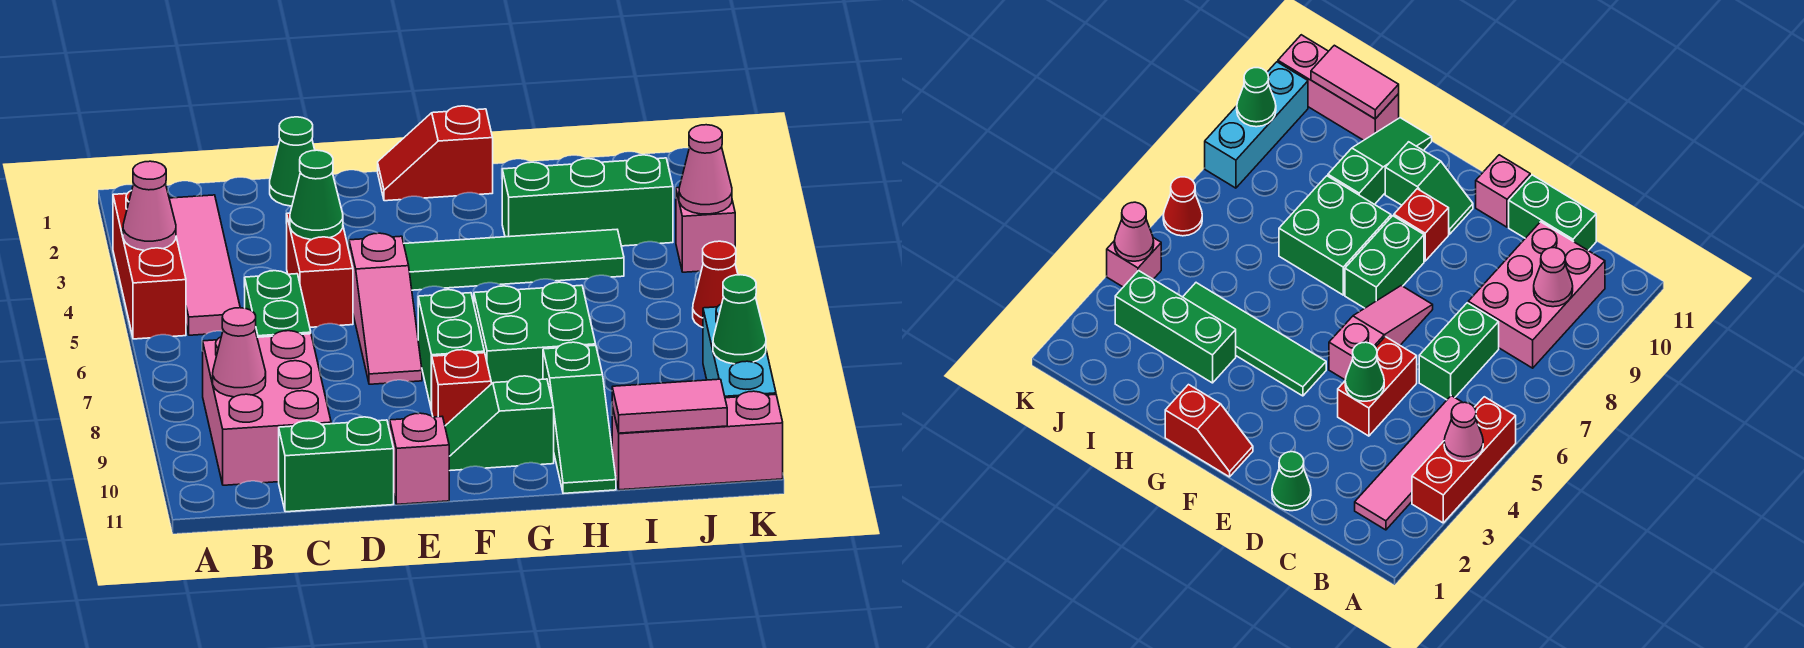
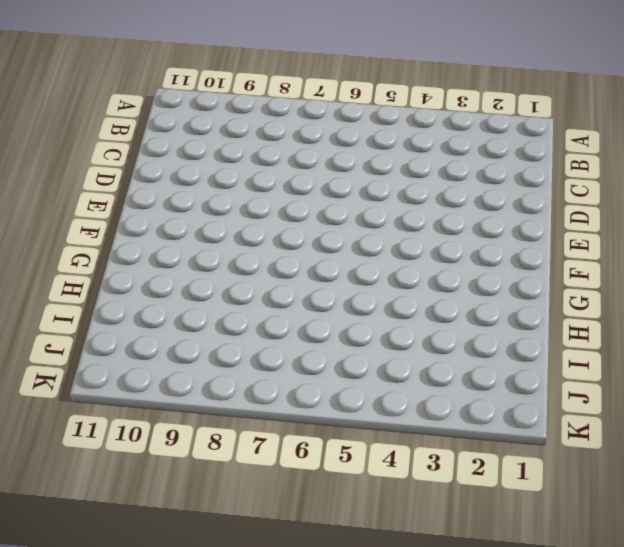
none -> red brick A3:A5 level 1
none -> pink tile B2:B5 level 1
none -> pink brick B8:C10 level 1

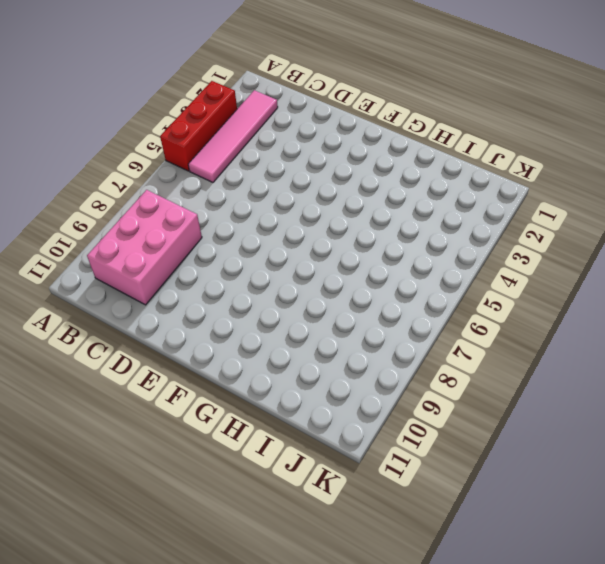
none -> green brick C6:C7 level 1
none -> green brick C11:D11 level 1
none -> green cone D1 level 1

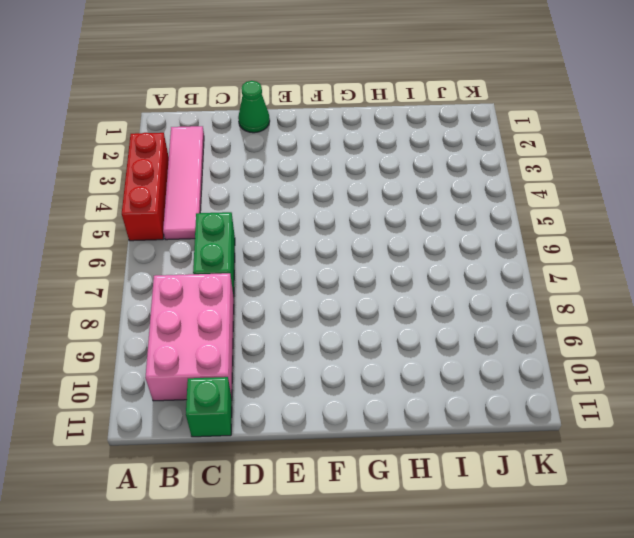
green brick C11 level 1 -> green brick C11:D11 level 1
none -> red brick D4:D5 level 1
none -> pink slope E5:E7 level 1 top 5
none -> pink brick E11 level 1

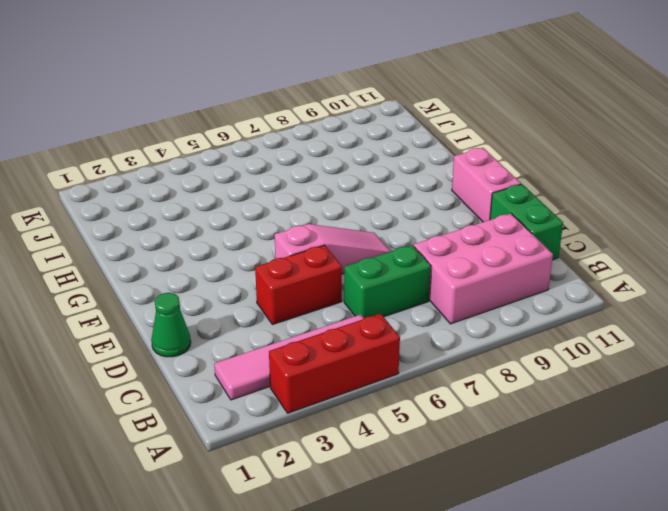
pink brick E11:F11 level 1 -> pink brick E11 level 1
none -> red slope F1:G1 level 1 top G
none -> green tile F4:I4 level 1
none -> green brick F7:F8 level 1

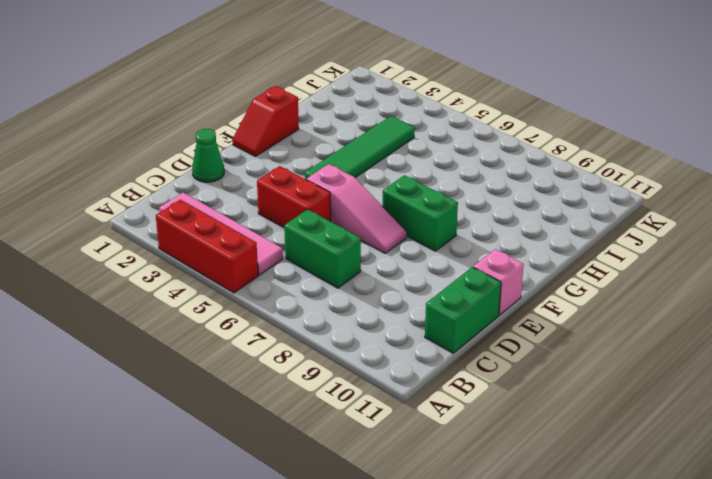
none -> pink brick B8:C10 level 1
none -> red brick F9 level 1
none -> green slope F10:G10 level 1 top G

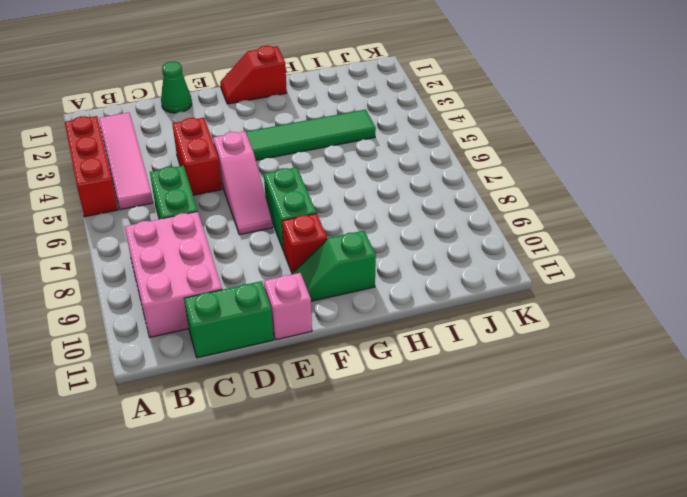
none -> green brick G7:H8 level 1
none -> green brick H3:J3 level 1
none -> green slope H9:H11 level 1 top 9

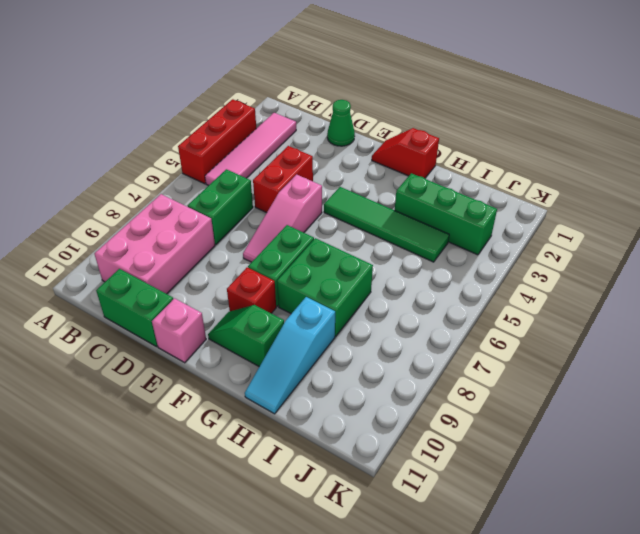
cyan slope H9:H11 level 1 top 9 -> green slope H9:H11 level 1 top 9
none -> pink brick I11:K11 level 1
none -> pink brick K4 level 1
none -> red cone K6 level 1

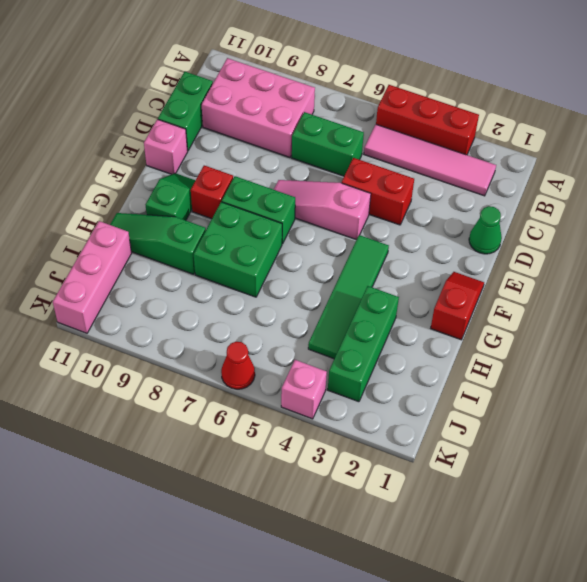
none -> cyan brick K8:K10 level 1
none -> pink cone A4 level 2
none -> pink cone B9 level 2

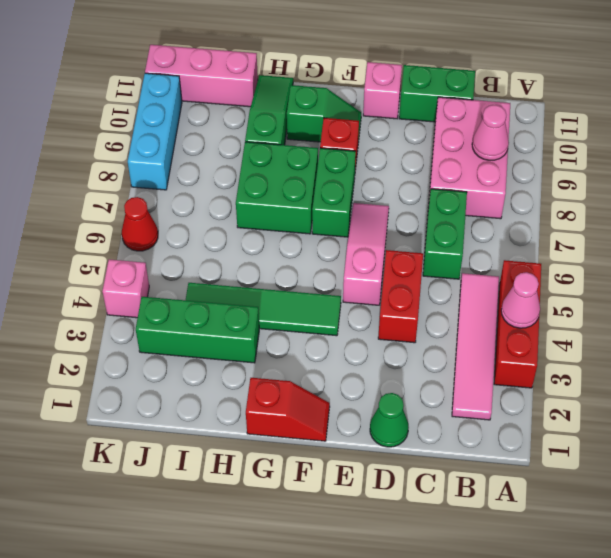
none -> green cone D4 level 2
none -> pink tile I11:J11 level 2
none -> pink cone K4 level 2

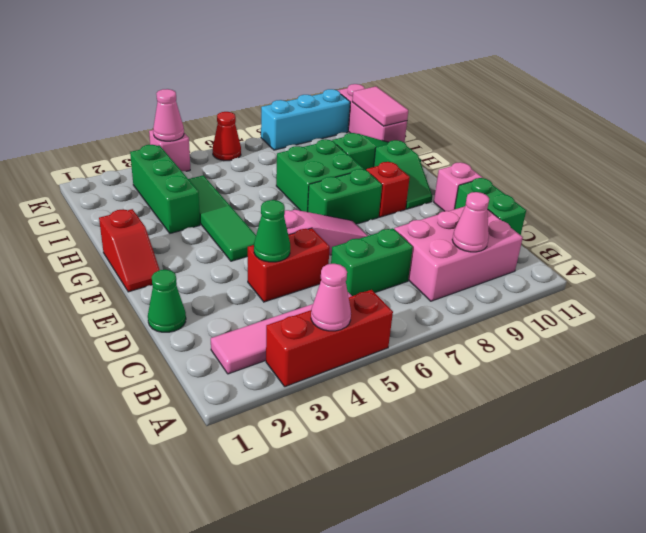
none -> green cone K9 level 2

